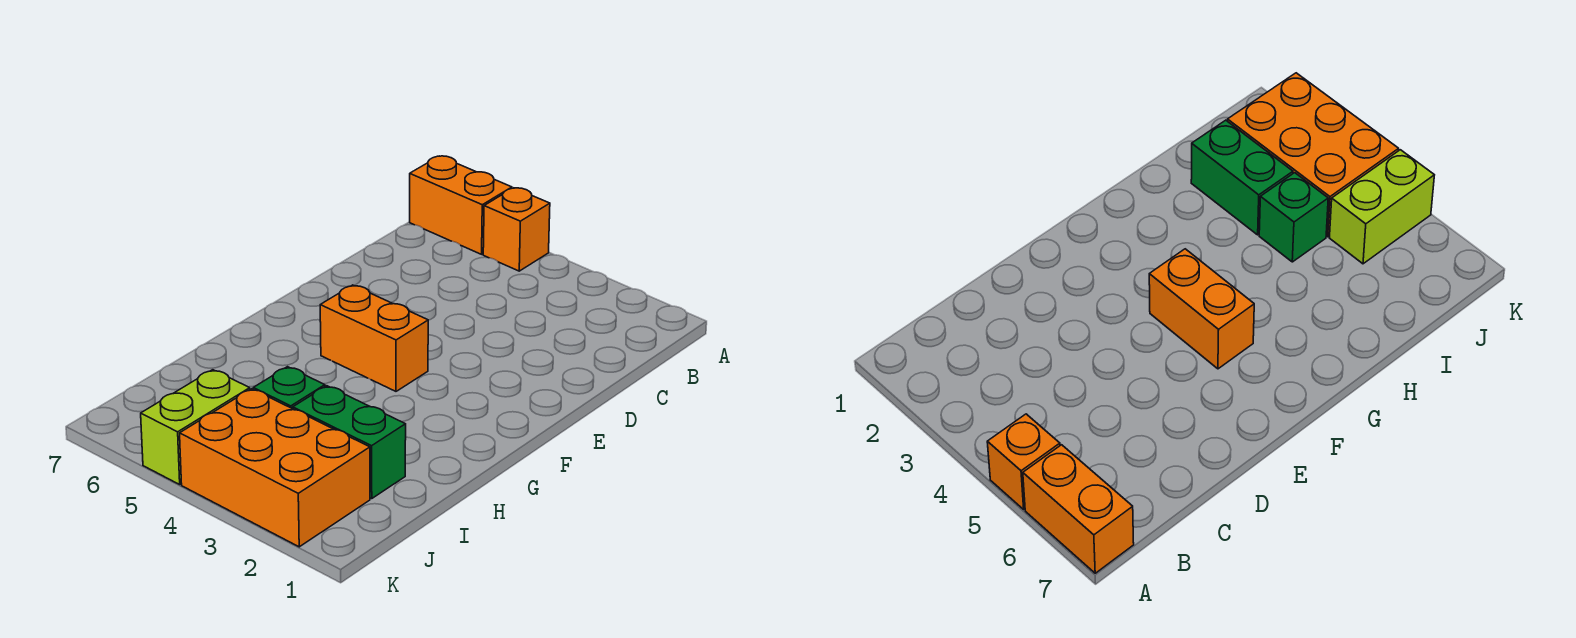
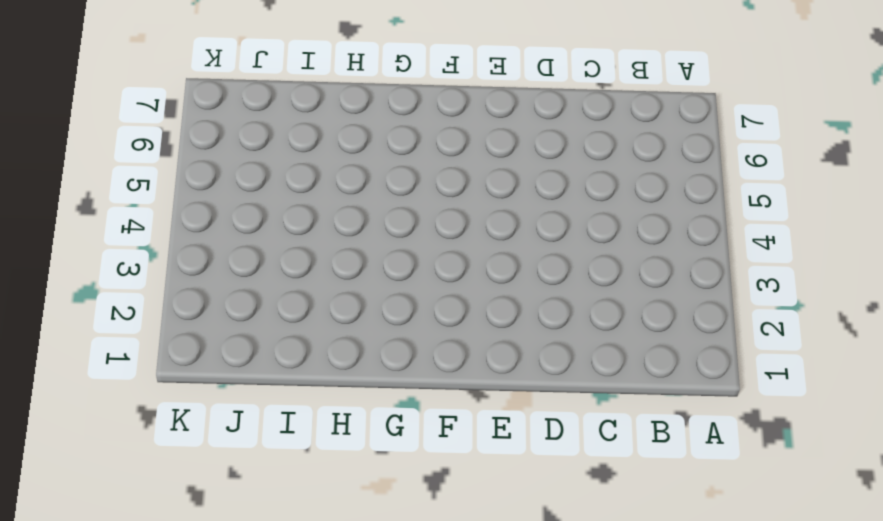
none -> orange brick A5 level 1
none -> orange brick A6:A7 level 1

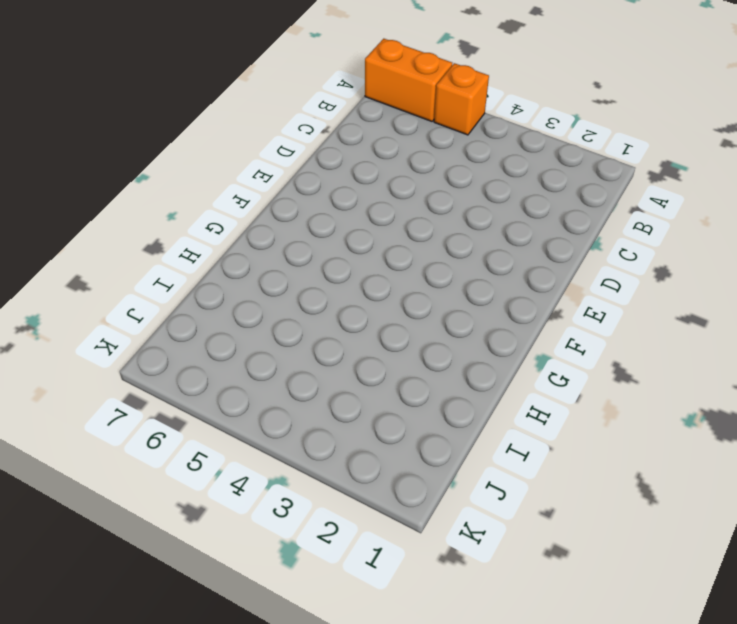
none -> orange brick F4:F5 level 1
none -> green brick I2:I3 level 1

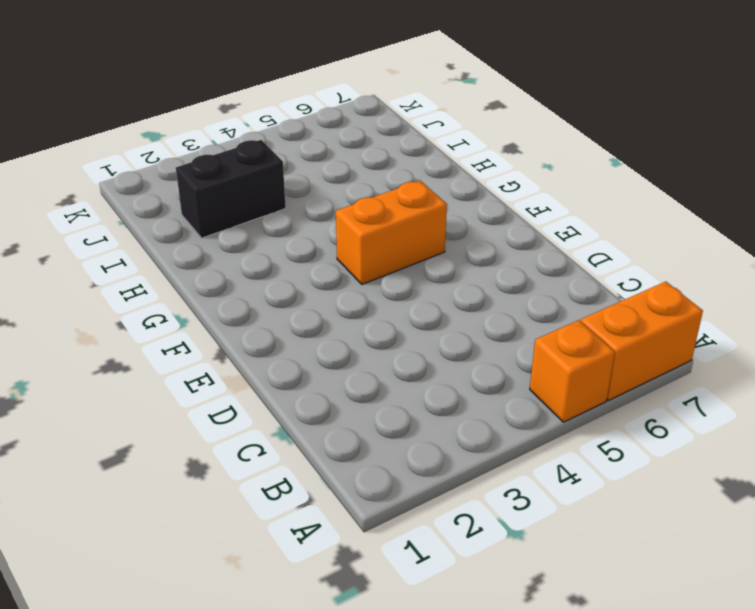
black brick I2:I3 level 1 -> green brick I2:I3 level 1
none -> green brick I4 level 1
none -> orange brick J2:K4 level 1

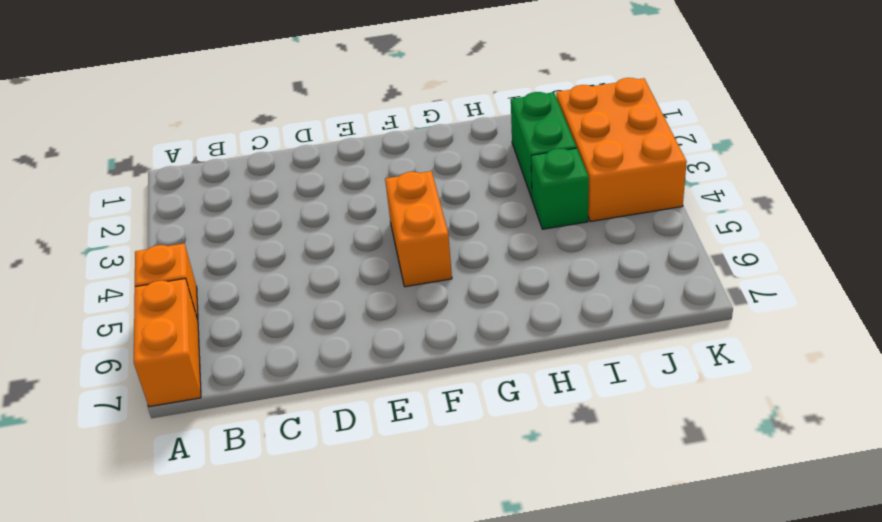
none -> lime brick J5:K5 level 1

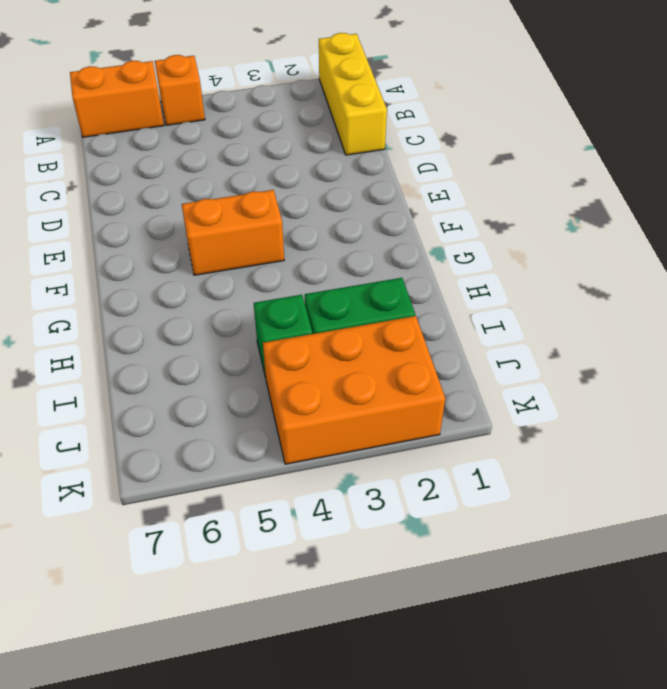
yellow brick A1:C1 level 1 -> none
none -> lime brick J5:K5 level 1

